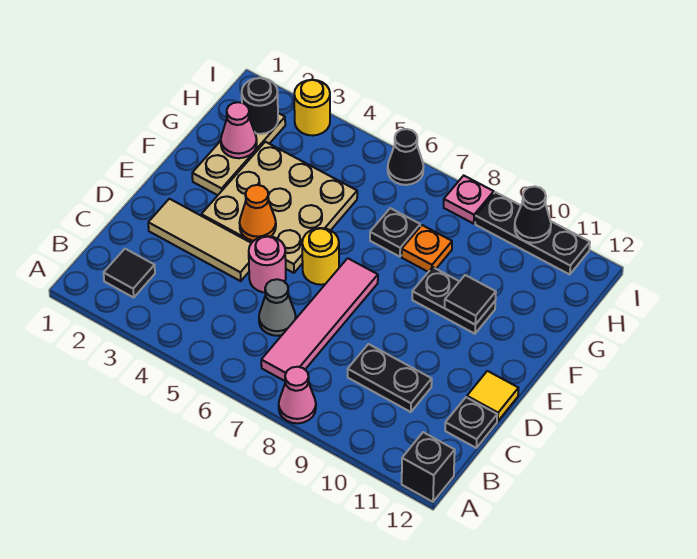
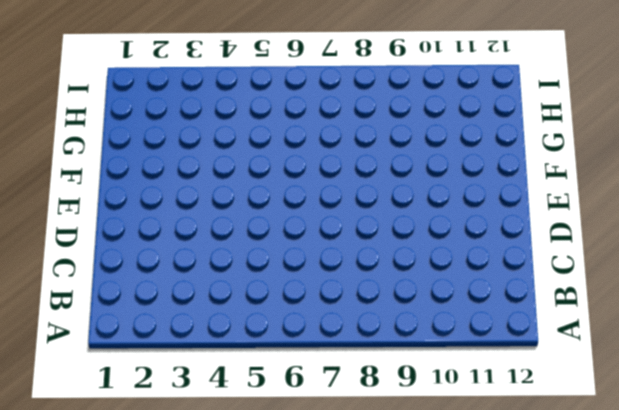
none -> pink cone A8 level 1
none -> black brick A12 level 1
none -> black tile B2 level 1

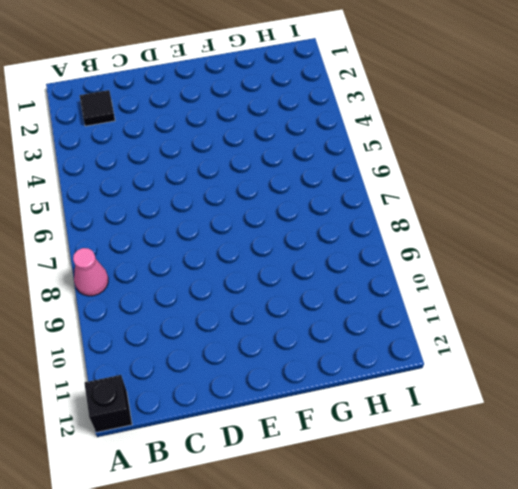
none -> pink tile B7:E7 level 1
none -> grey cone C6 level 1
none -> black plate C9:C10 level 1

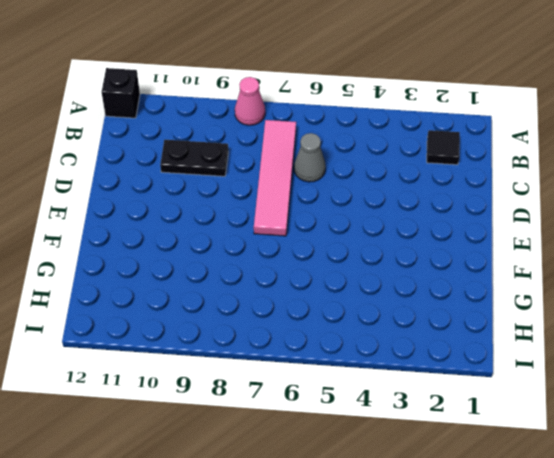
none -> black plate C12 level 1
none -> tan tile D2:D4 level 1
none -> pink round brick D5 level 1

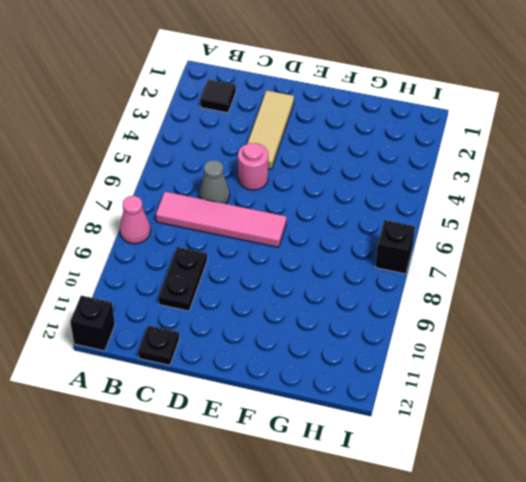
black brick I7 level 1 -> none
none -> yellow tile D12 level 1
none -> tan plate E3:G5 level 1
none -> yellow round brick E6 level 1

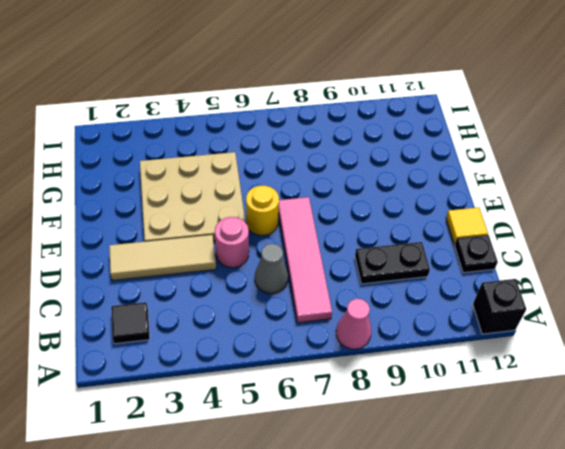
none -> tan plate F2:H2 level 1
none -> black plate F9:F10 level 1
none -> black plate G7 level 1

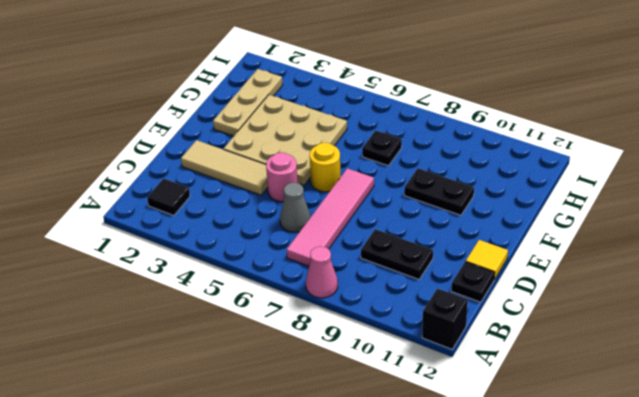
none -> orange plate G8 level 1
none -> yellow round brick I3 level 1
none -> black cone I6 level 1

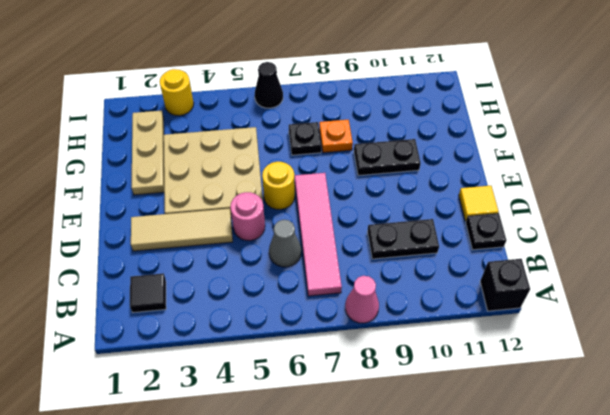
none -> pink plate I8 level 1
none -> black plate I9:I11 level 1
none -> orange cone E4 level 2

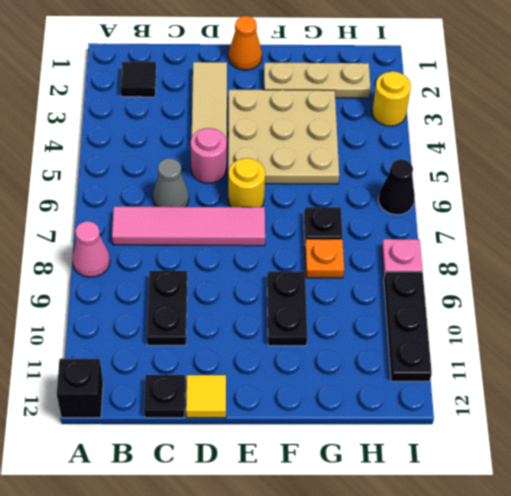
orange cone E1 level 1 -> orange cone E4 level 2
none -> black tile F10 level 2
none -> pink cone G2 level 2
none -> black round brick H2 level 2

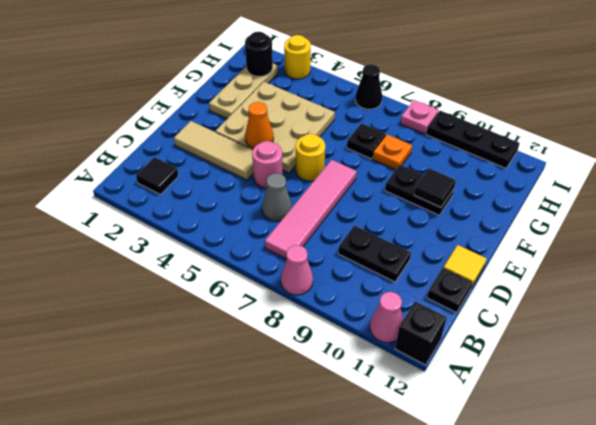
pink cone A11 level 1 -> pink cone G2 level 2
none -> black cone I10 level 2

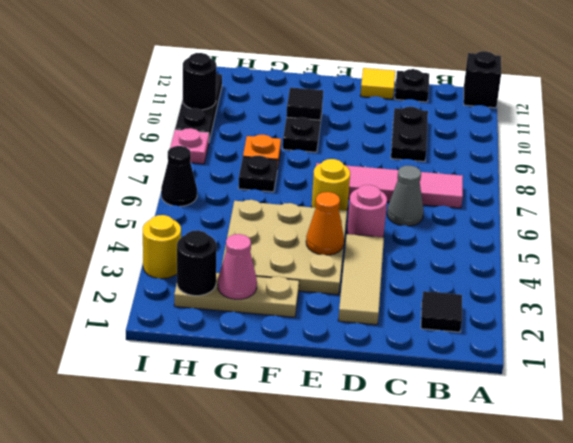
black round brick I10 level 2 -> black cone I10 level 2
none -> pink cone A8 level 1

